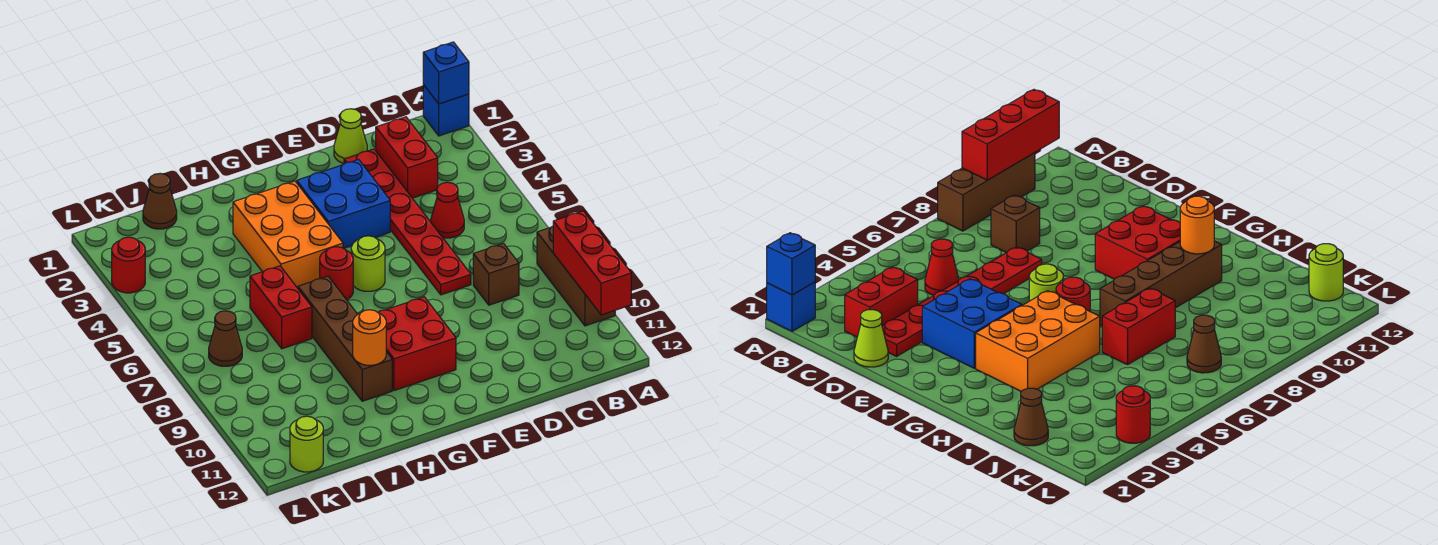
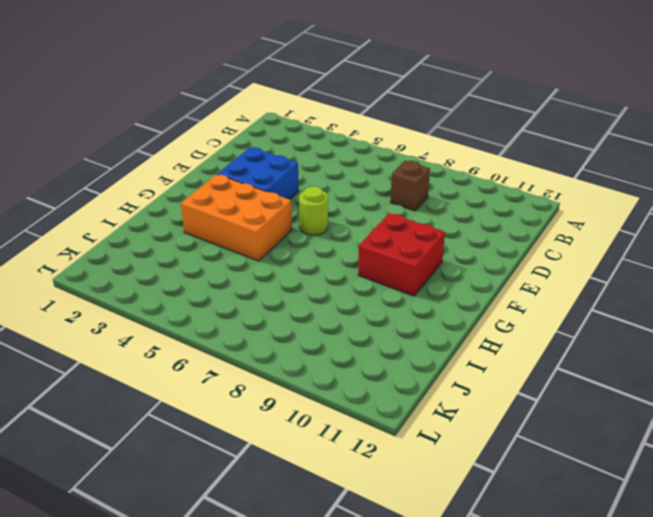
none -> blue brick A1 level 1
none -> brown brick A8:A10 level 1
none -> red brick C2:C3 level 1

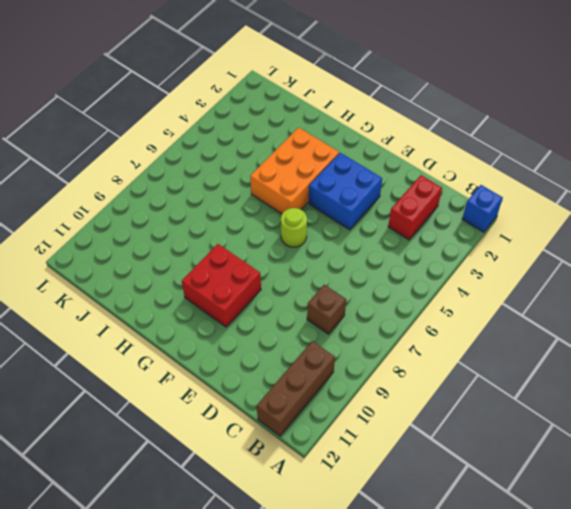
brown brick B10:B12 level 1 -> brown brick A8:A10 level 1
none -> red cone C5 level 1
none -> lime cone D1 level 1
none -> red plate D2:D7 level 1

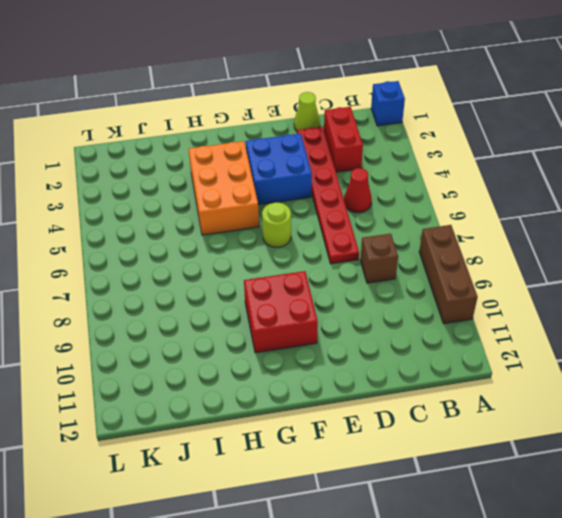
none -> red round brick G6 level 1
none -> brown brick H7:H10 level 1
none -> red brick I6:I7 level 1

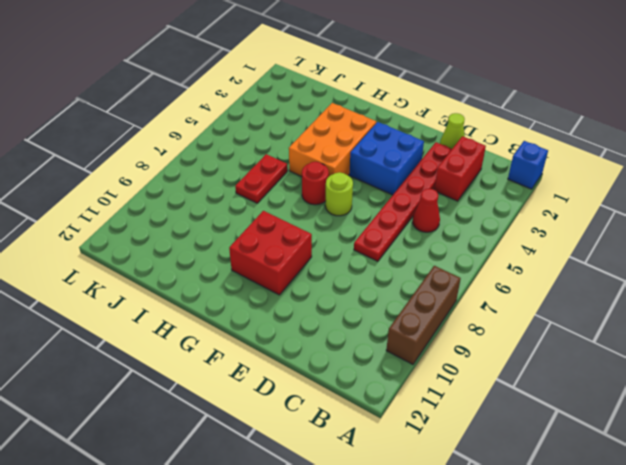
red plate I6:I7 level 1 -> red brick I6:I7 level 1
none -> brown brick C8 level 1
none -> brown brick H7:H10 level 1
none -> brown cone J1 level 1

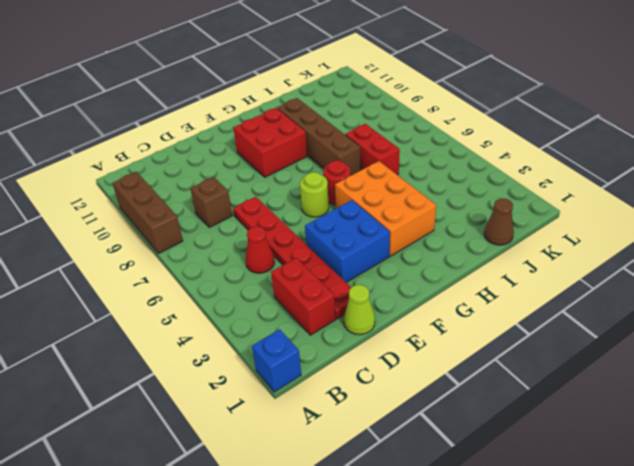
none -> brown cone K7 level 1
none -> lime round brick K12 level 1
none -> red round brick L3 level 1

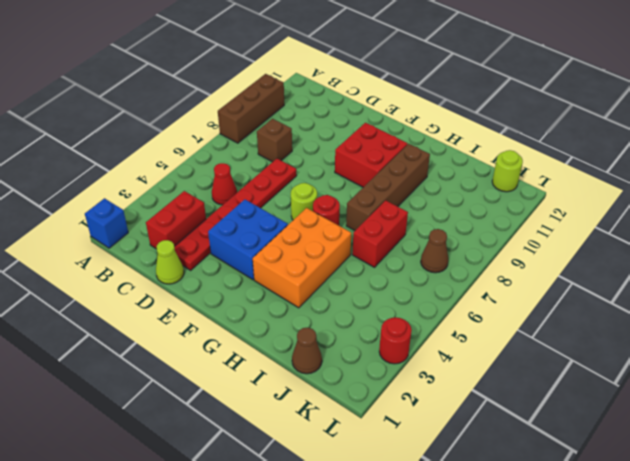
none -> blue brick A1 level 2
none -> red brick A9:A11 level 2
none -> orange round brick H10 level 2

